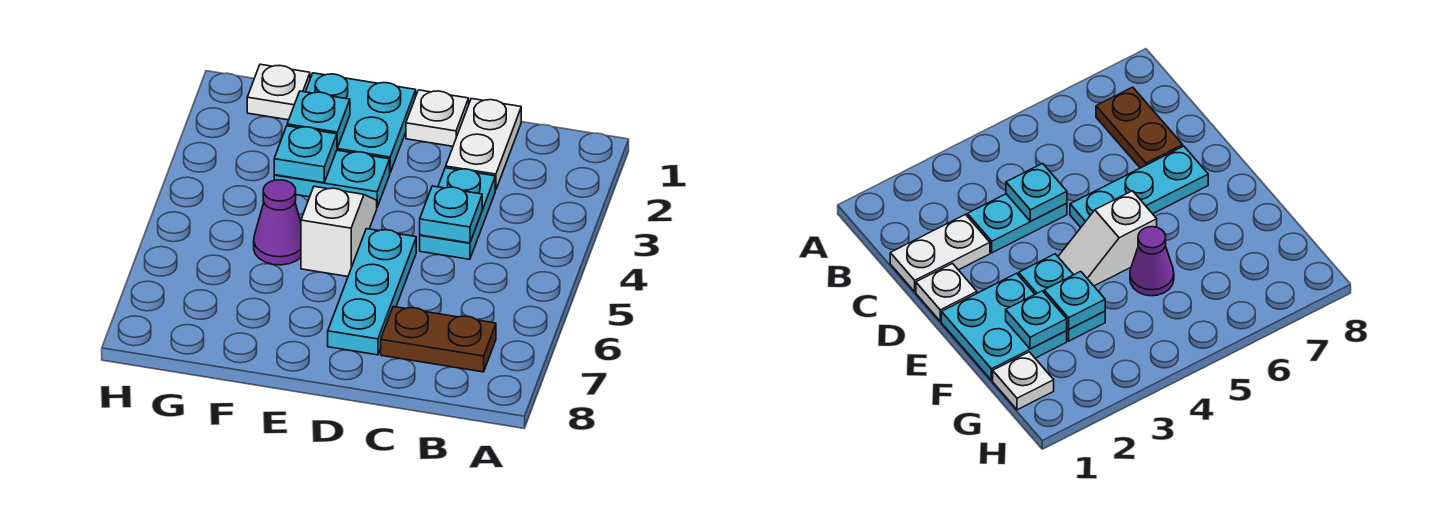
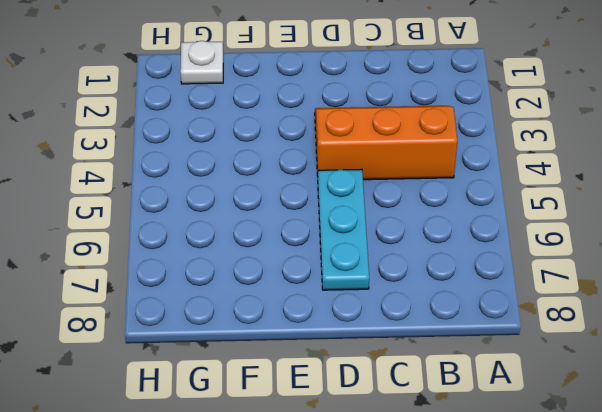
orange slope B3:D4 level 1 top 4 -> cyan plate C3:C4 level 1
none -> brown plate B7:C7 level 1
none -> white plate C1:C2 level 1
none -> white plate D1 level 1

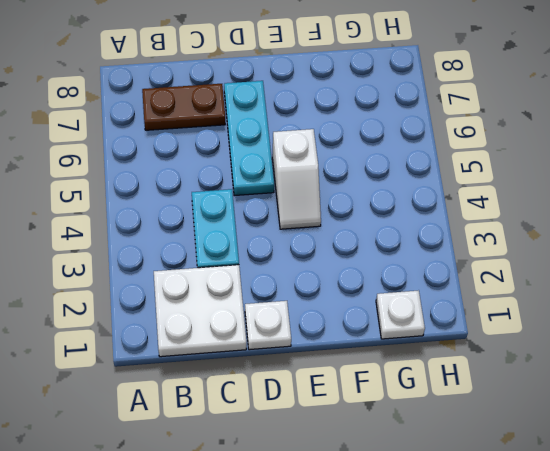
white plate B1:C2 level 1 -> white plate C1:C2 level 1
none -> cyan plate E1:F2 level 1
none -> cyan plate E3:F3 level 1
none -> purple cone F5 level 1

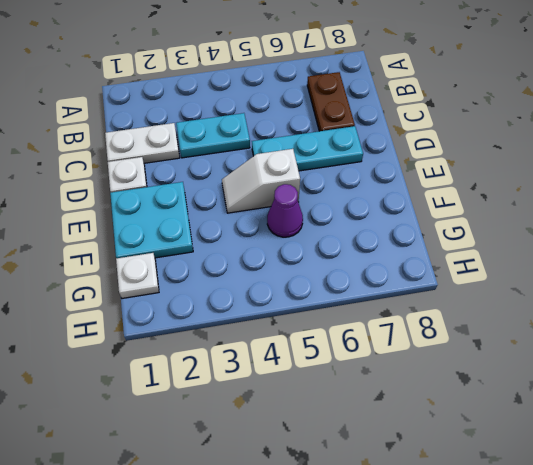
none -> cyan plate E3:F3 level 1
none -> cyan plate C4 level 2
none -> cyan plate F2 level 2

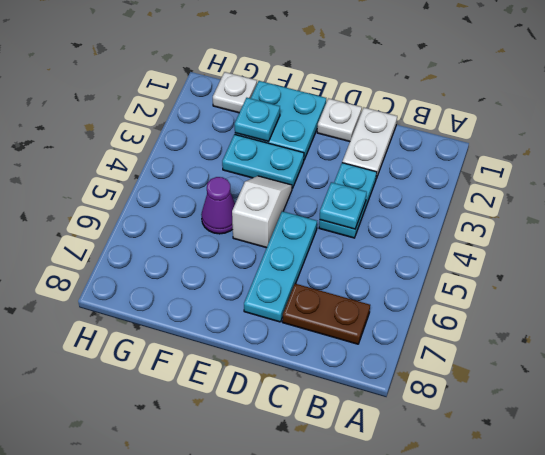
none -> cyan plate F3 level 2

